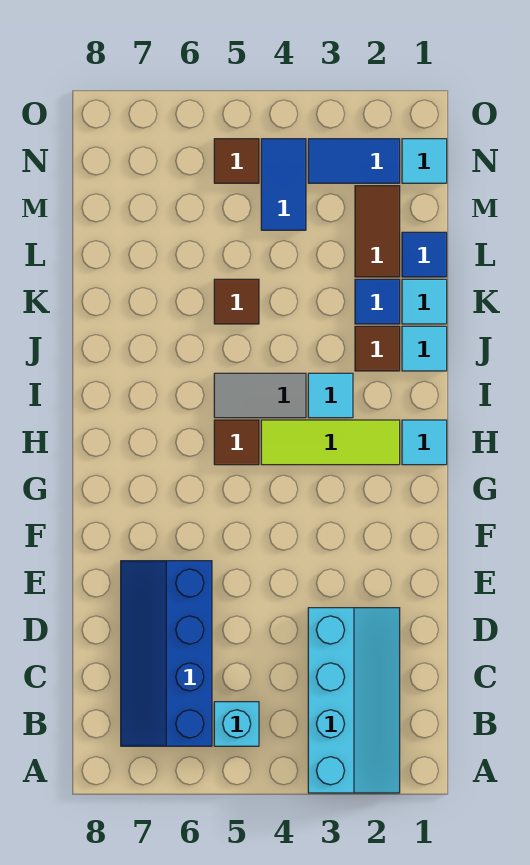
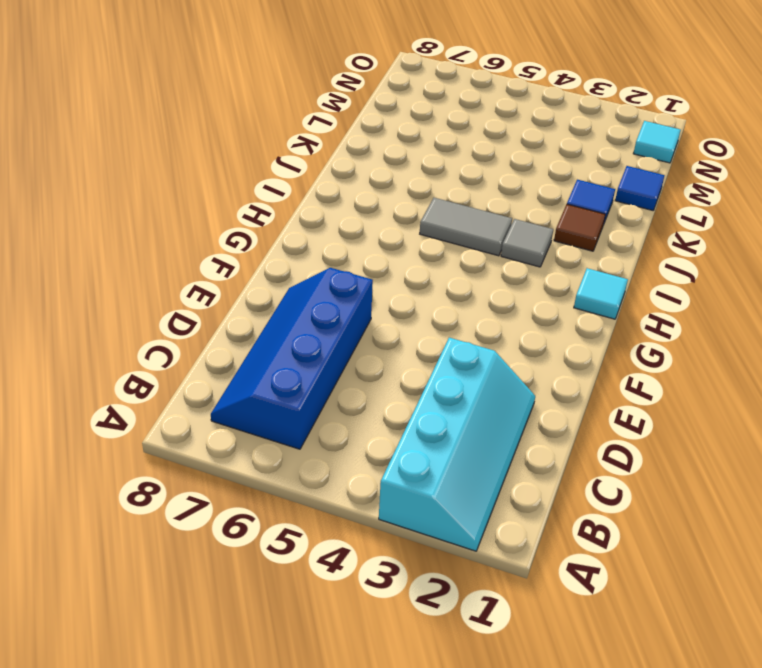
grey tile I3 level 1 -> cyan tile I3 level 1
none -> cyan brick B5 level 1
none -> lime tile H2:H4 level 1
none -> brown tile H5 level 1

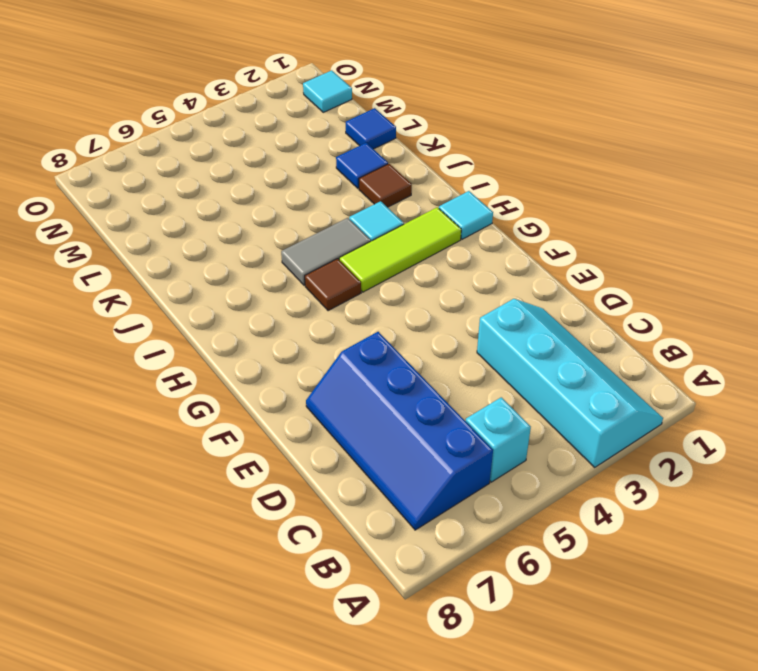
none -> cyan tile J1 level 1
none -> cyan tile K1 level 1
none -> brown tile K5 level 1

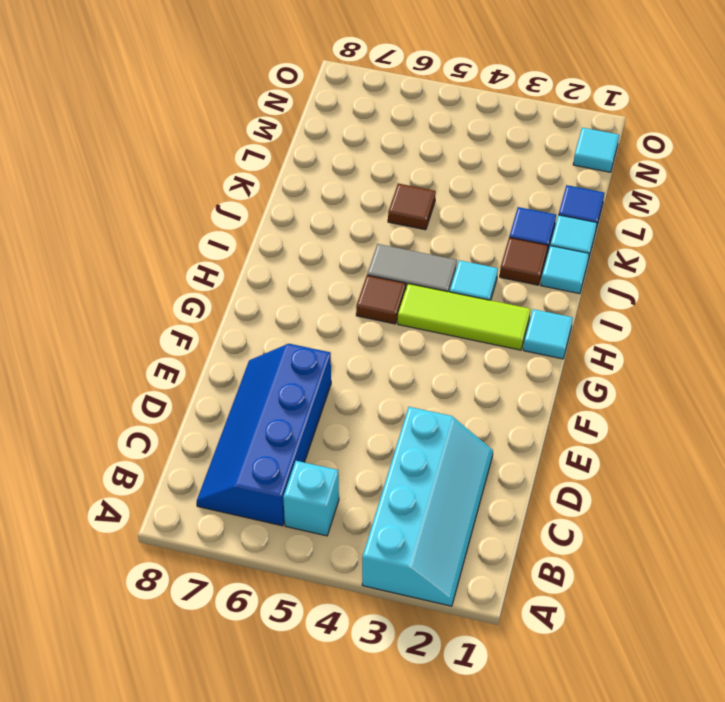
none -> brown tile L2:M2 level 1
none -> blue tile M4:N4 level 1
none -> blue tile N2:N3 level 1

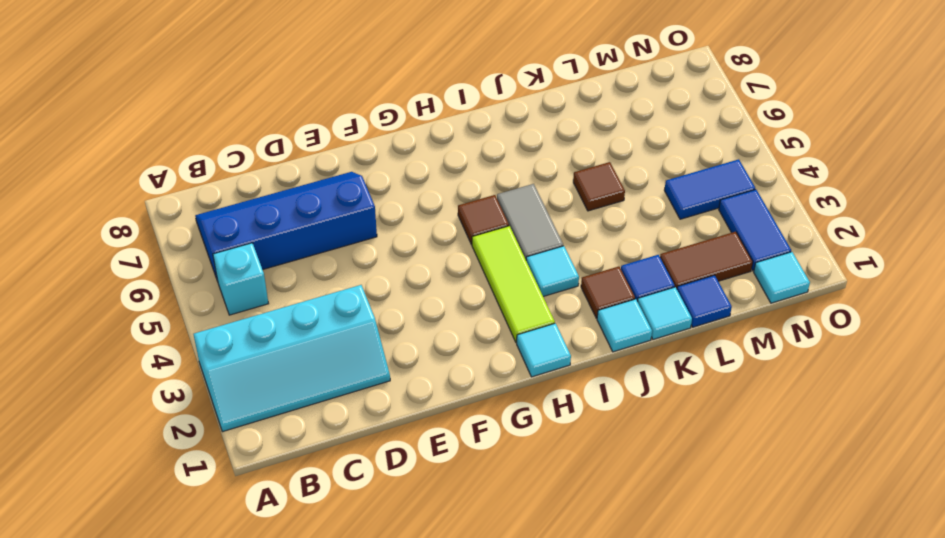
none -> brown tile N5 level 1

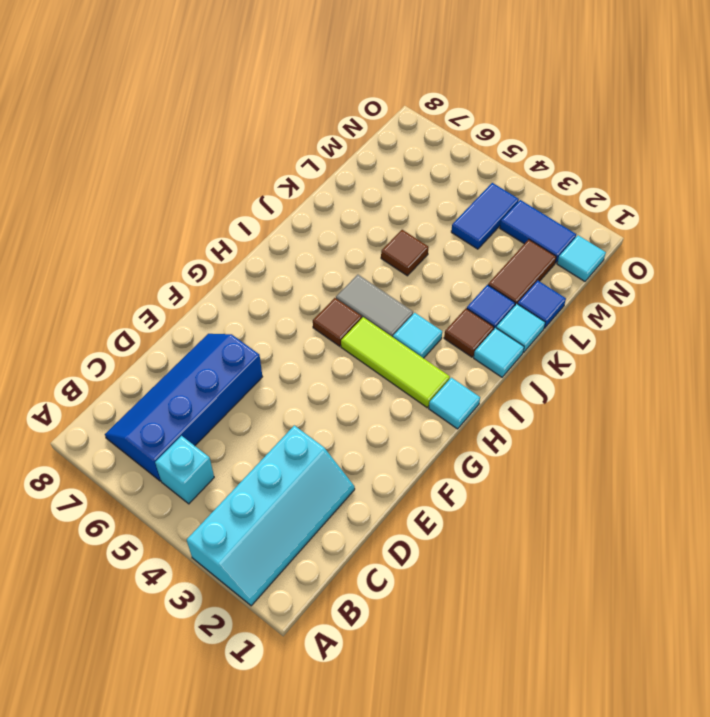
none -> brown tile N5 level 1

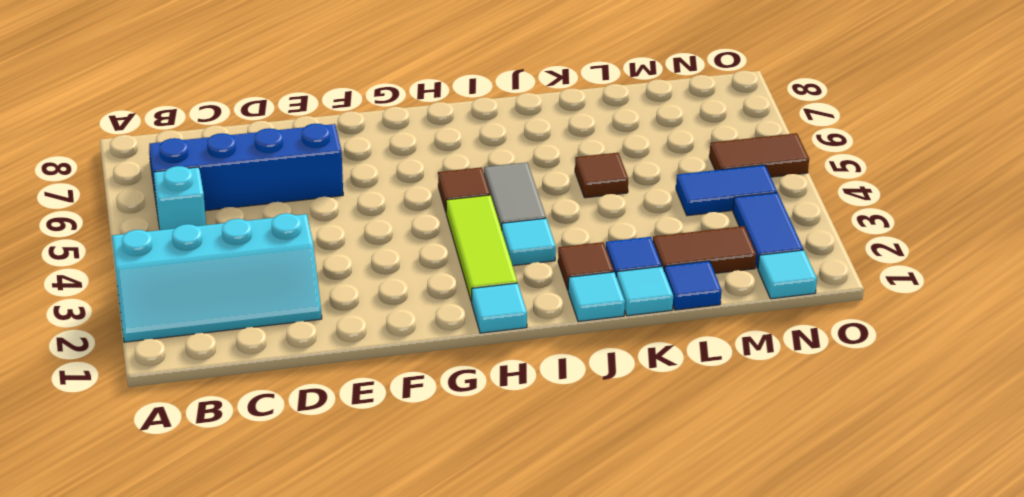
brown tile N5:O5 level 1 -> brown tile N5 level 1

